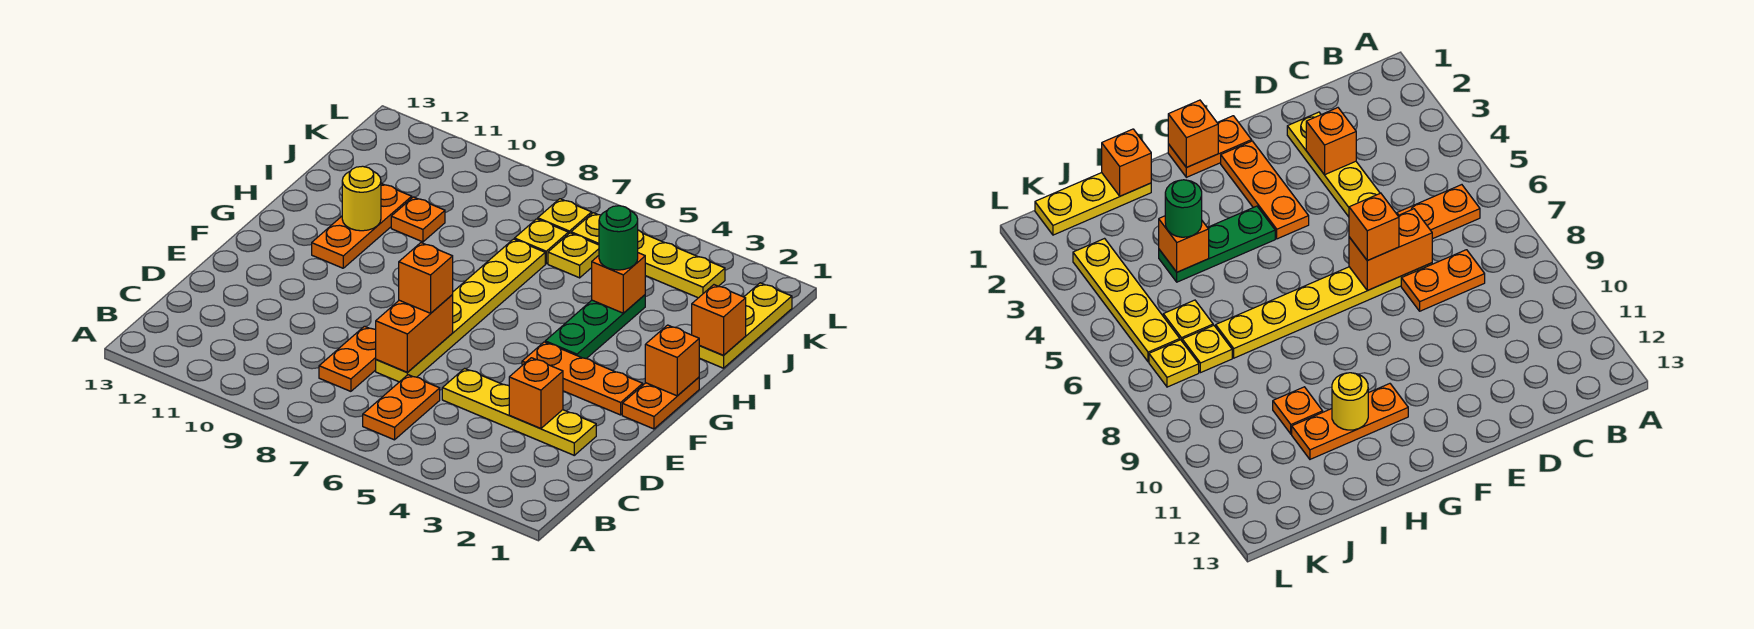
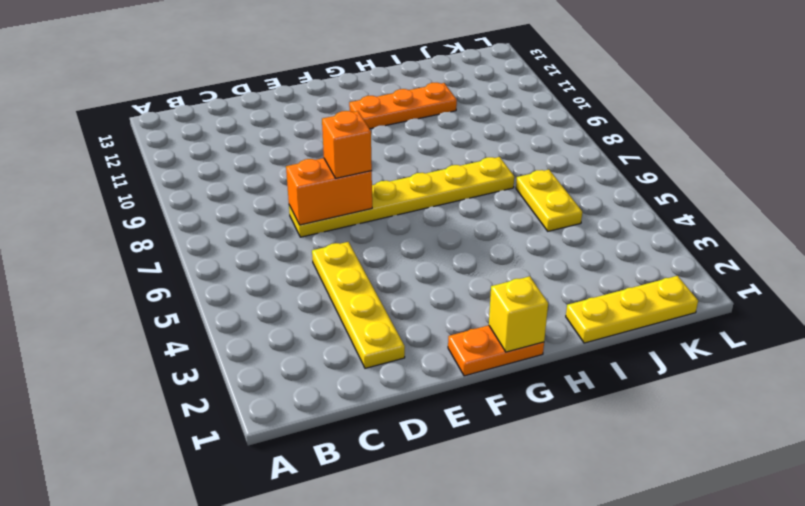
yellow brick G1 level 2 -> orange brick G1 level 2
yellow plate J5:J6 level 1 -> yellow plate J6 level 1
none -> orange plate B6:C6 level 1
none -> orange plate C8:D8 level 1
none -> orange plate F2:F4 level 1

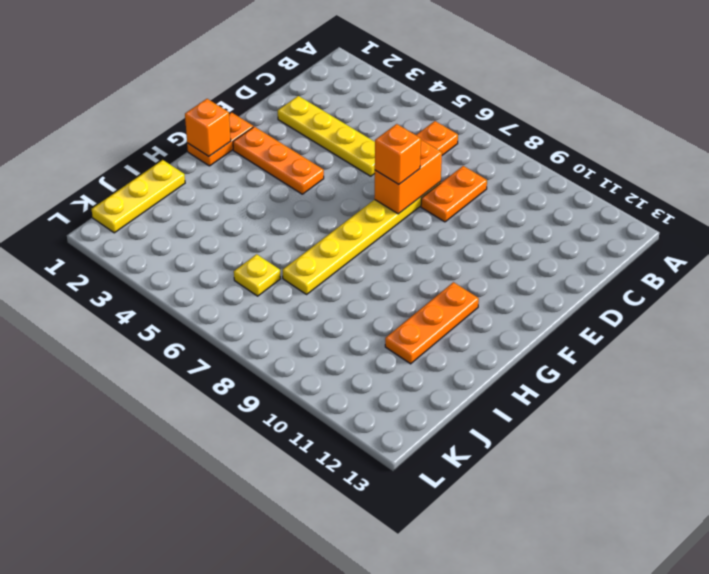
none -> green plate G4:I4 level 1
none -> orange plate I10 level 1
none -> yellow plate J7 level 1

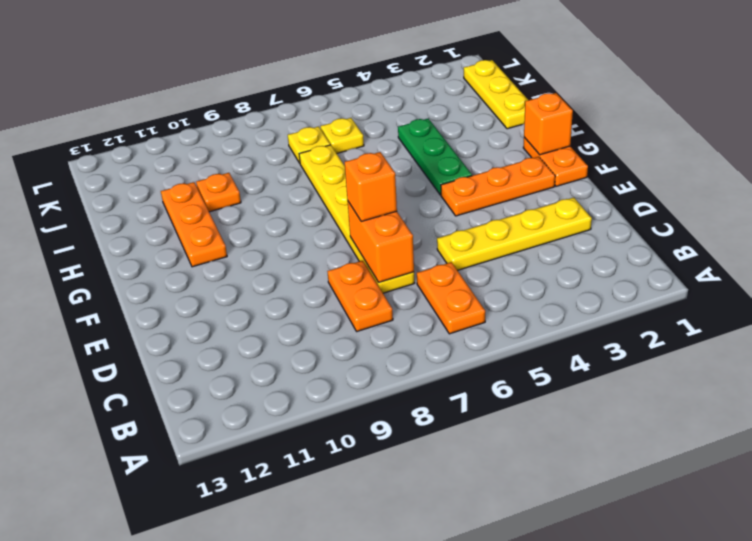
none -> yellow plate K3:K6 level 1
none -> yellow plate K7 level 1
none -> orange brick D3 level 2

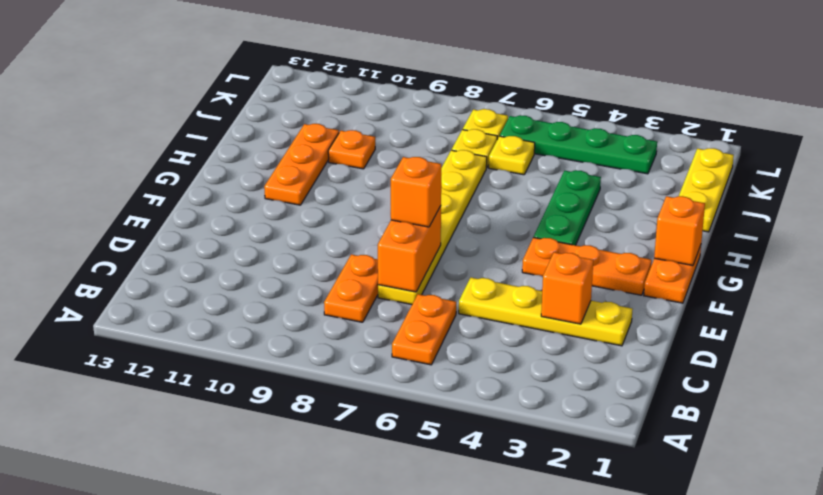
green plate K3:K6 level 1 -> yellow plate K3:K6 level 1
none -> yellow round brick H11 level 2
none -> orange brick I1 level 2
none -> orange brick I4 level 2

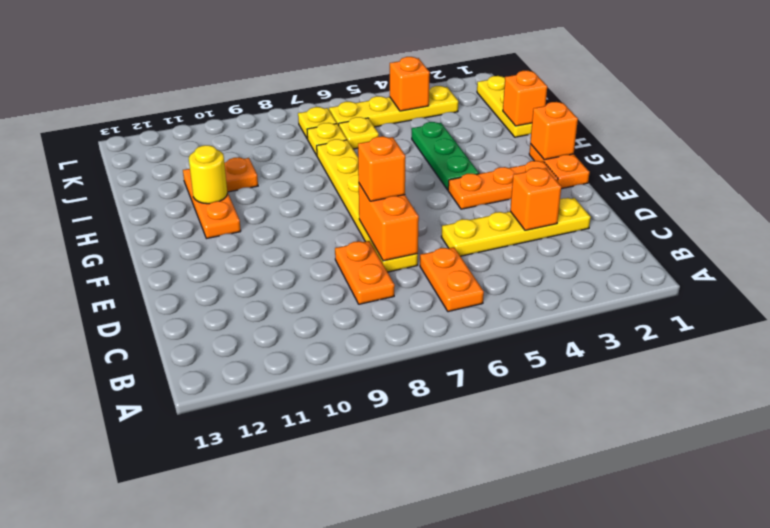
orange brick K4 level 2 -> orange brick I4 level 2
none -> green round brick I4 level 3

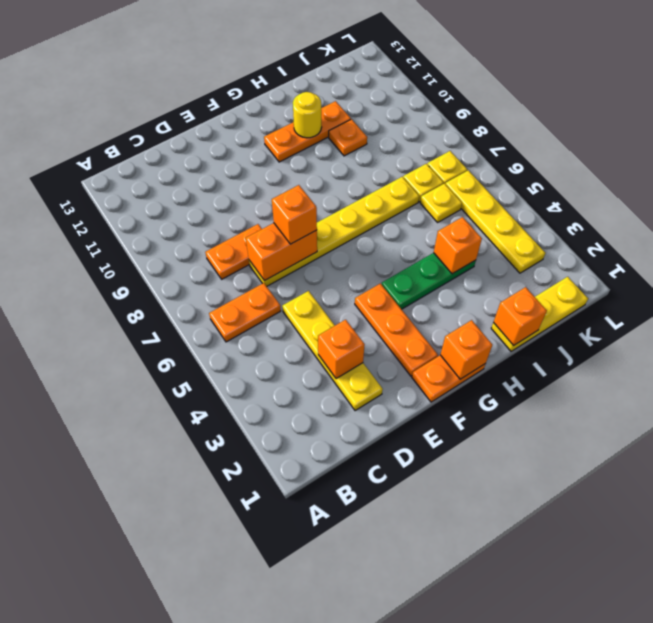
none -> green round brick I4 level 3

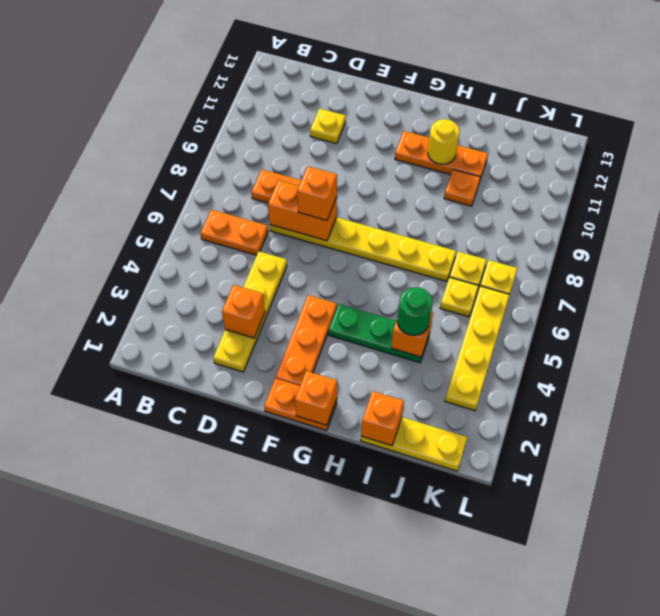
yellow plate D11 level 1 -> none

